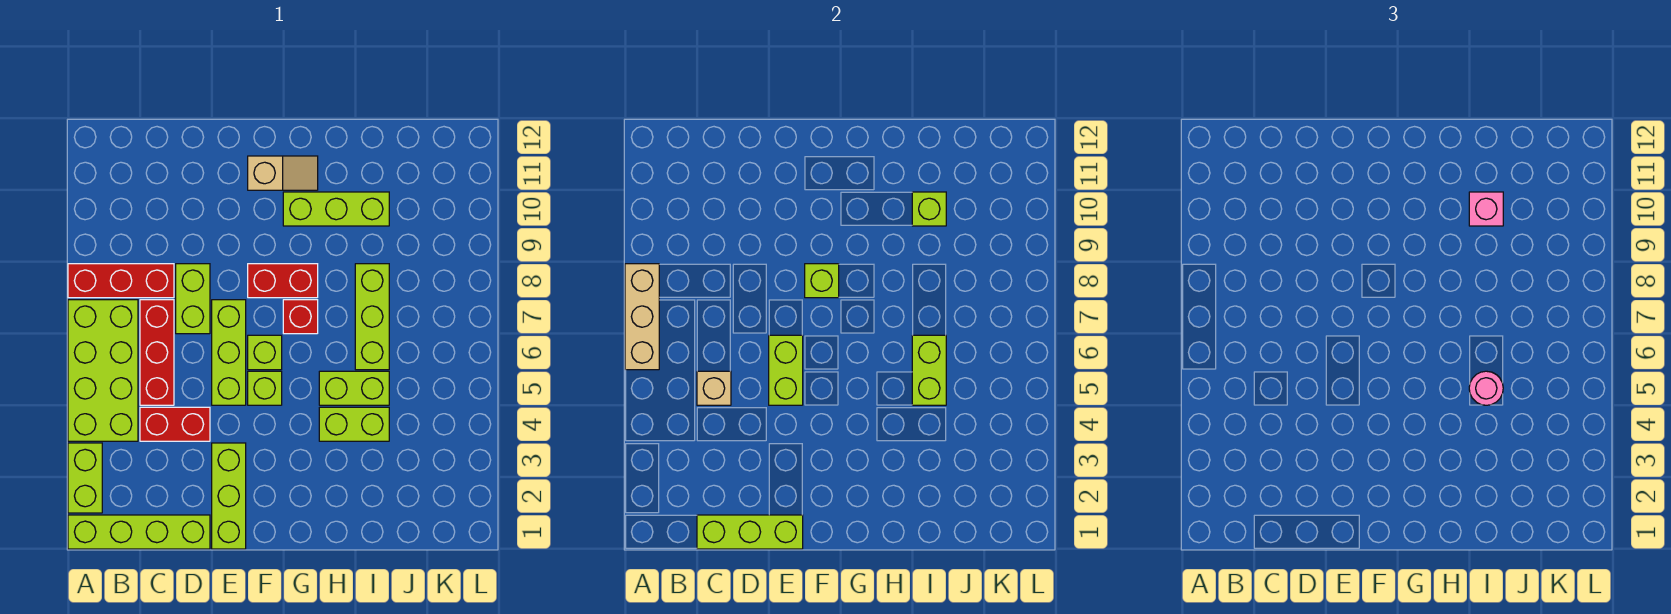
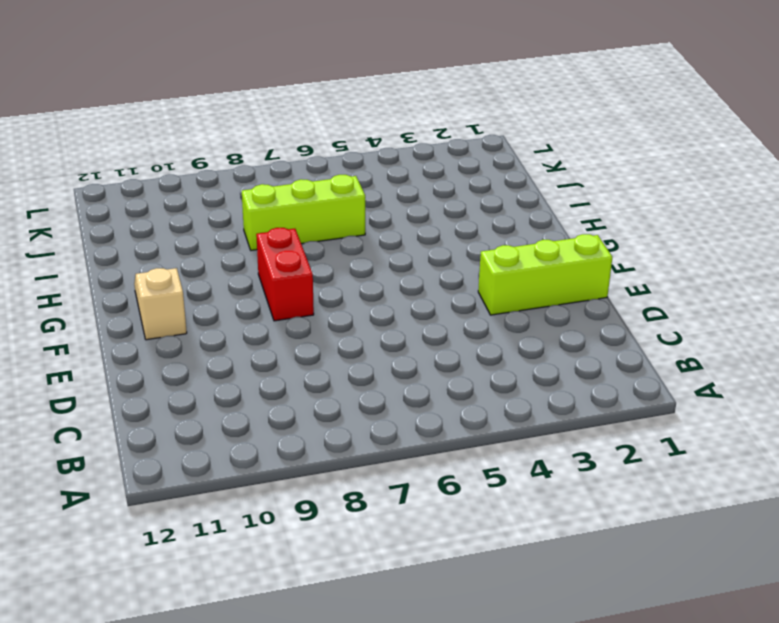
none -> lime brick A1:D1 level 1
none -> lime brick A2:A3 level 1
none -> lime brick A4:B7 level 1

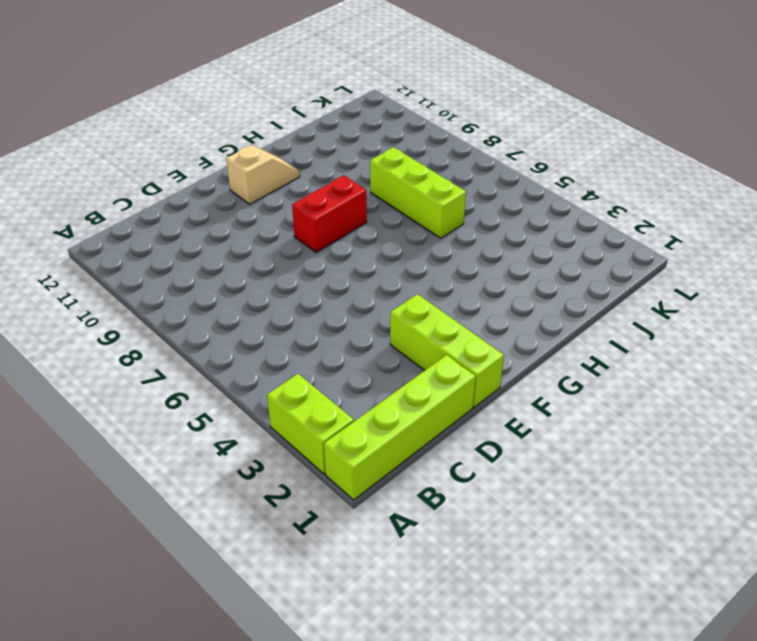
none -> lime brick A4:B7 level 1
none -> red brick A8:C8 level 1
none -> red brick C4:D4 level 1

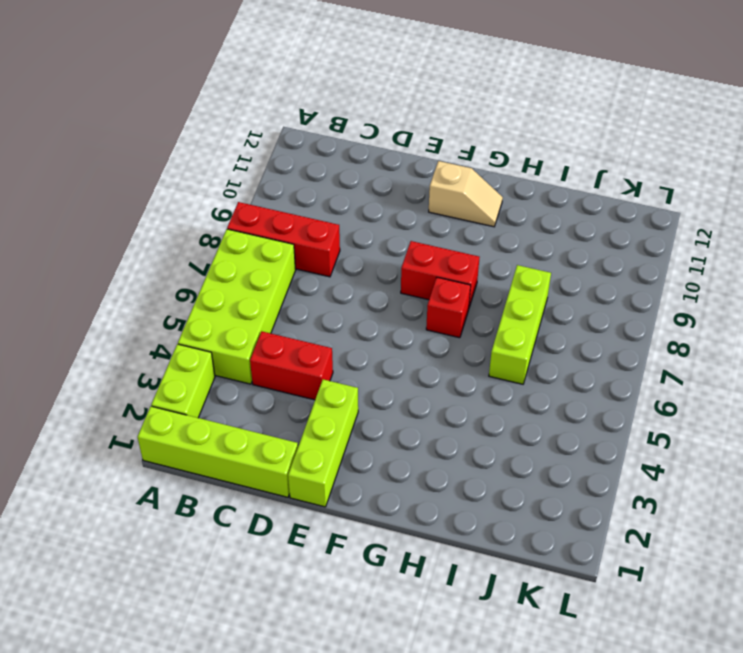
none -> red brick C5:C7 level 1
none -> lime brick D7:D8 level 1
none -> lime brick E5:E7 level 1

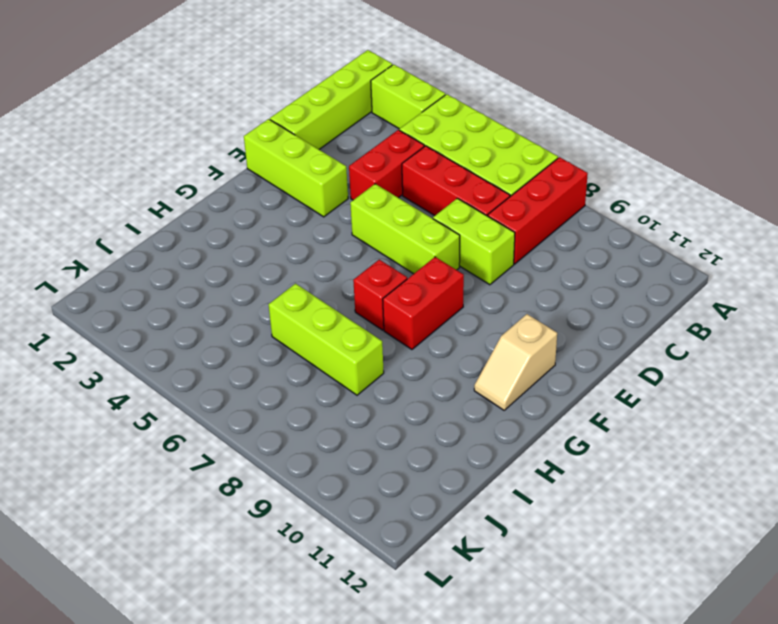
none -> lime brick F5 level 1
none -> lime brick F6 level 1
none -> lime brick G10:I10 level 1

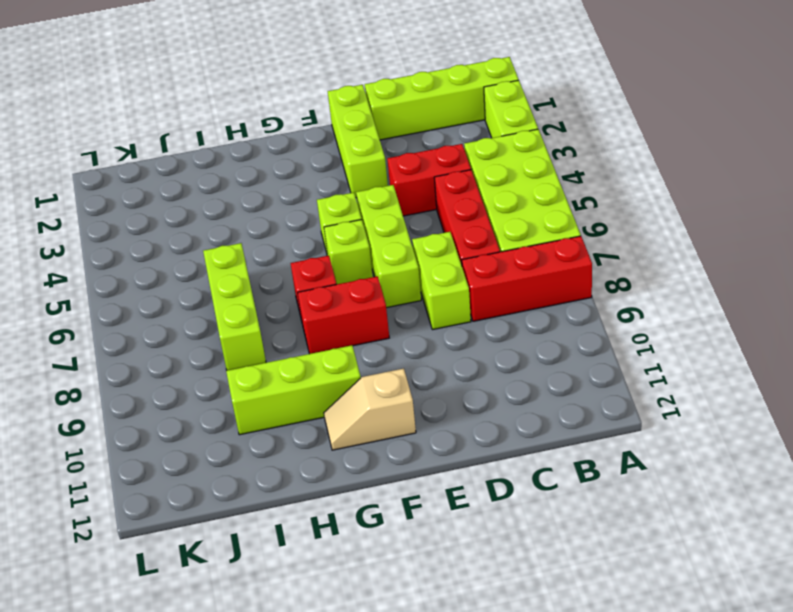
none -> lime brick H4:I4 level 1
none -> lime brick H5:I5 level 1
none -> tan brick A6:A8 level 2

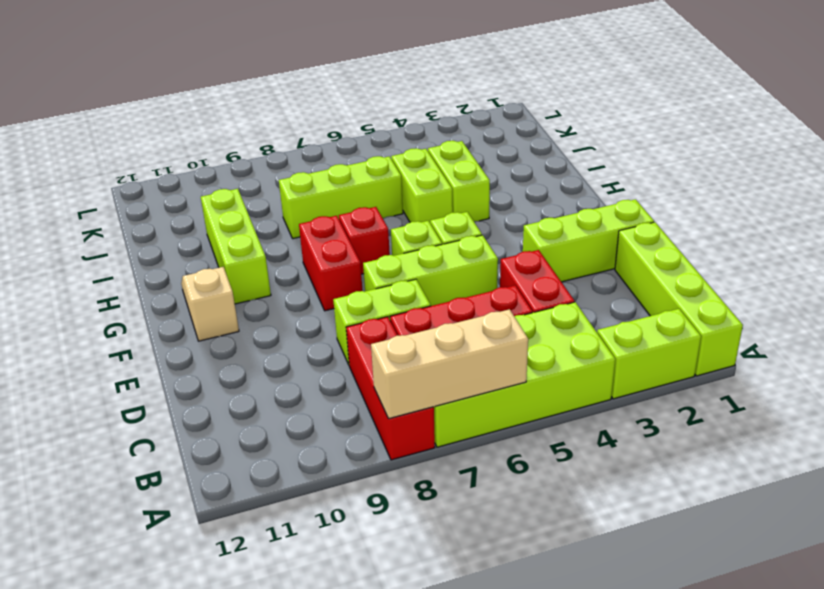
none -> lime brick C1:E1 level 2
none -> tan brick C5 level 2
none -> lime brick E5:E6 level 2

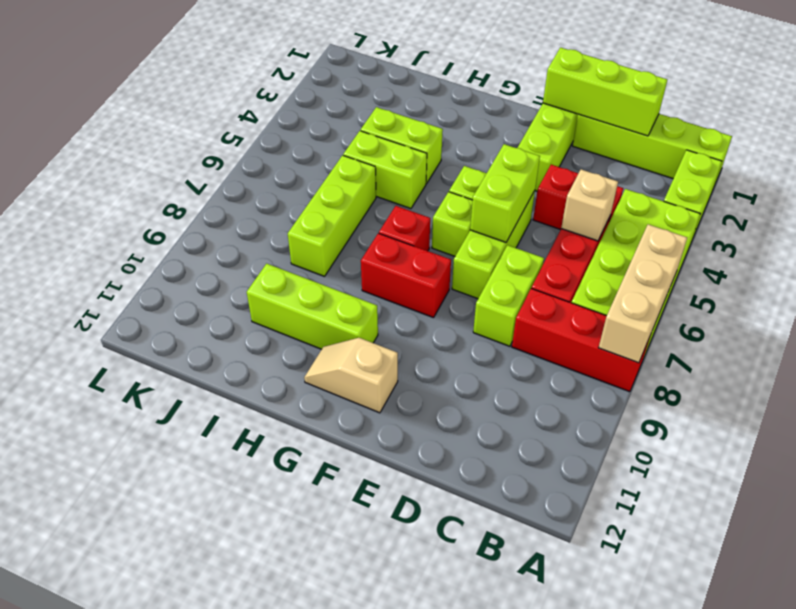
none -> lime brick F8 level 2
none -> lime brick I5:I6 level 2
none -> lime brick I10 level 2

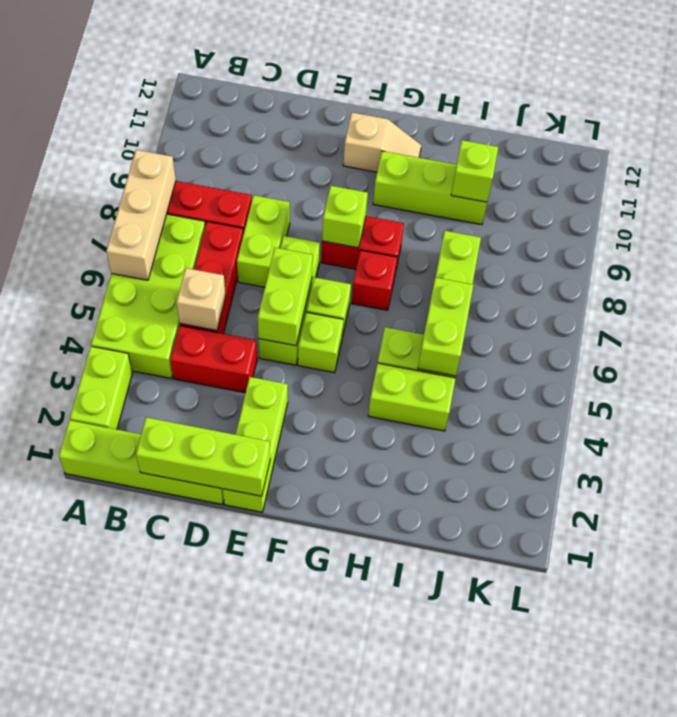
none -> pink round brick I5 level 3
none -> pink brick I10 level 3

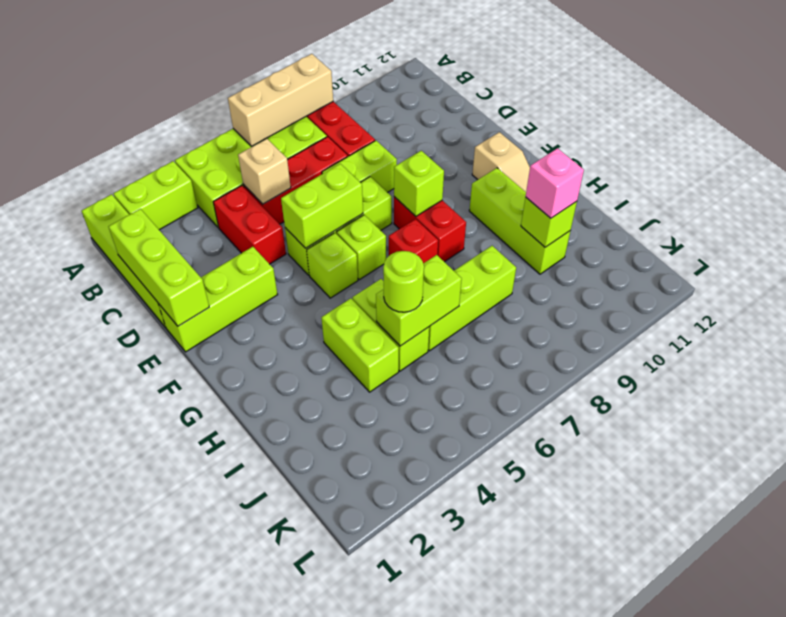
lime round brick I5 level 3 -> pink round brick I5 level 3

